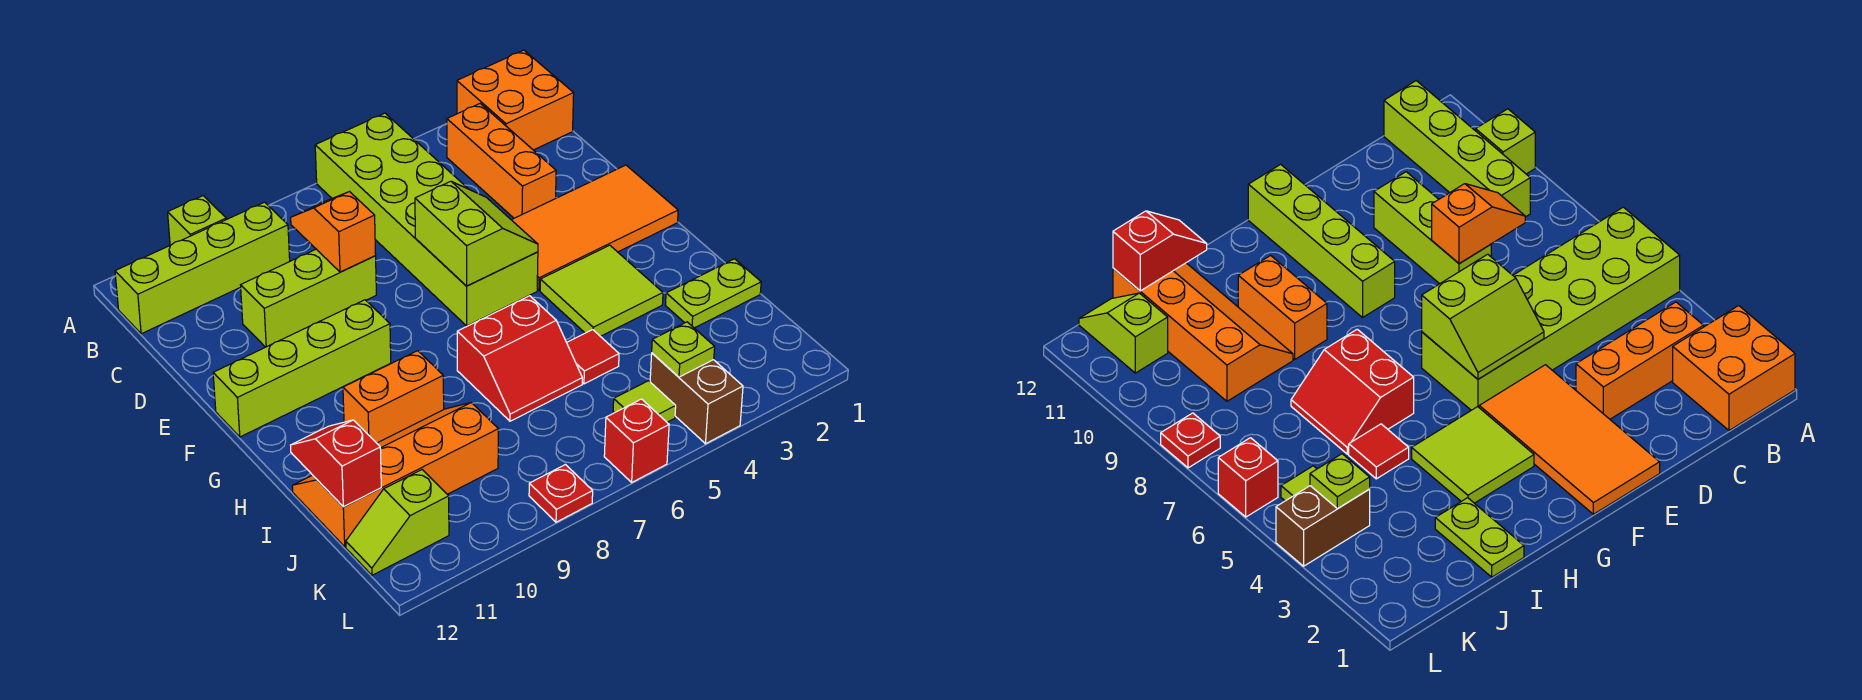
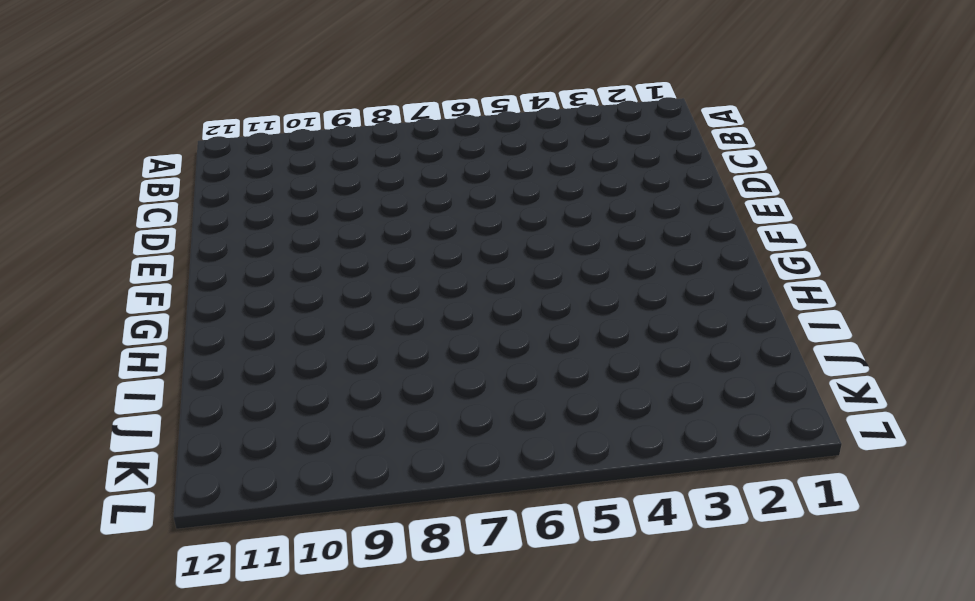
none -> orange brick A1:B2 level 1
none -> lime brick A5:F6 level 1
none -> lime brick A10 level 1

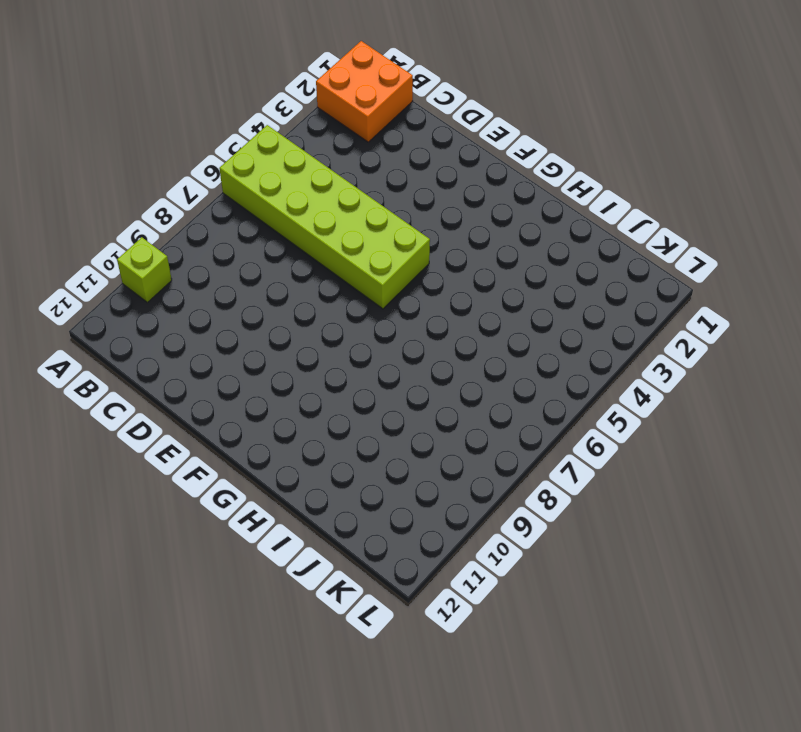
none -> orange brick B3:D3 level 1
none -> lime brick B9:B12 level 1
none -> lime brick D8:D10 level 1

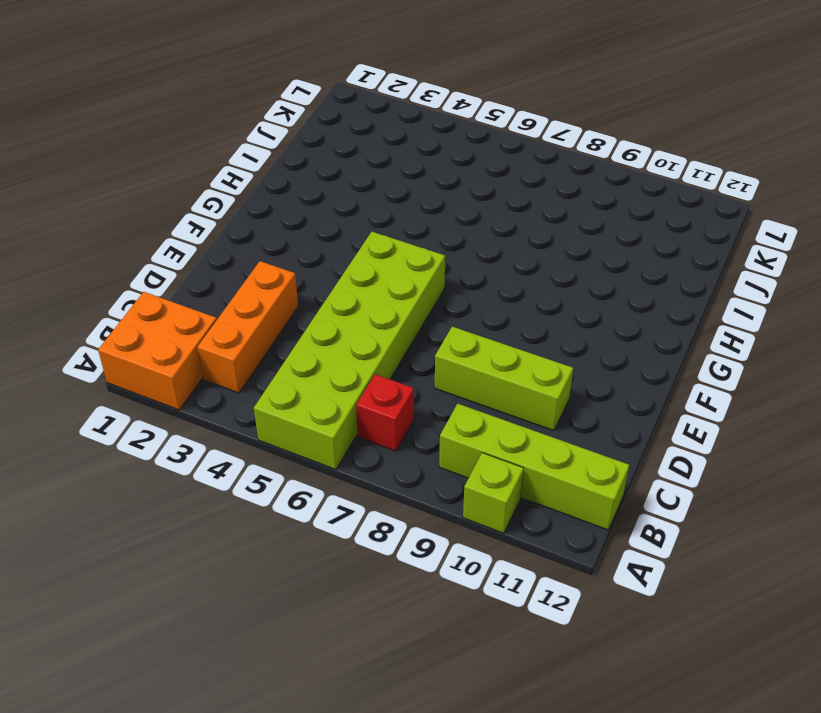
red brick B7 level 1 -> red brick L6 level 1
none -> orange tile E1:F4 level 1
none -> lime brick F9:F12 level 1
none -> lime tile G3:H4 level 1

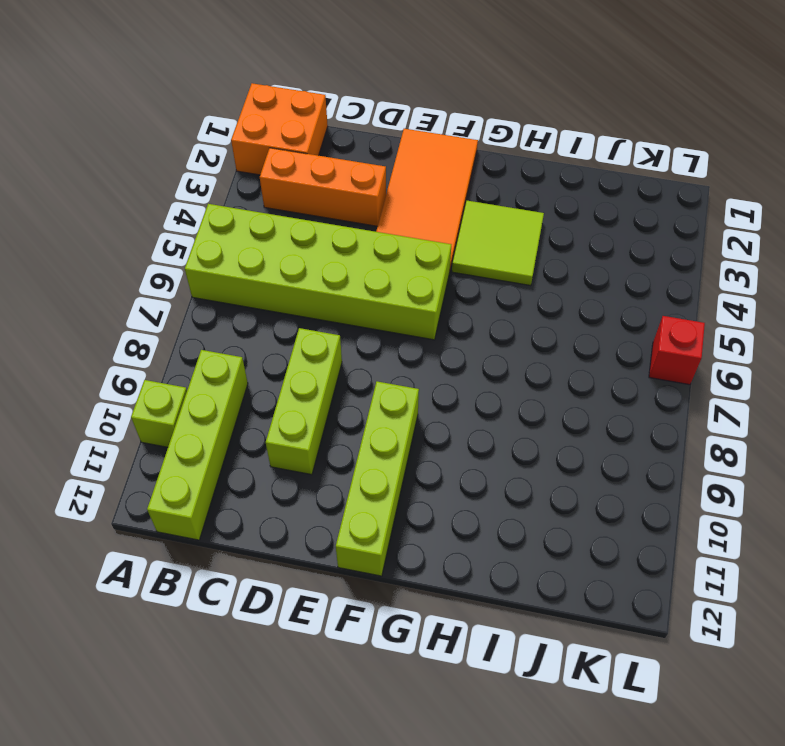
none -> red slope H6:I7 level 1 top H
none -> orange brick H9:H10 level 1
none -> lime plate I1:I2 level 1

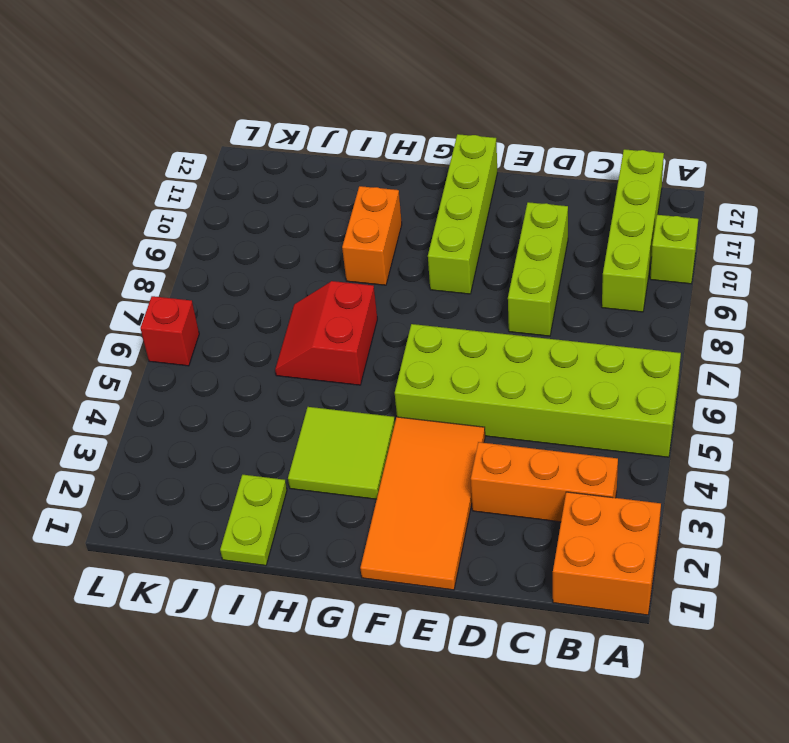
none -> red tile I5 level 1
none -> orange slope I9:J12 level 1 top J
none -> brown brick K4:L4 level 1

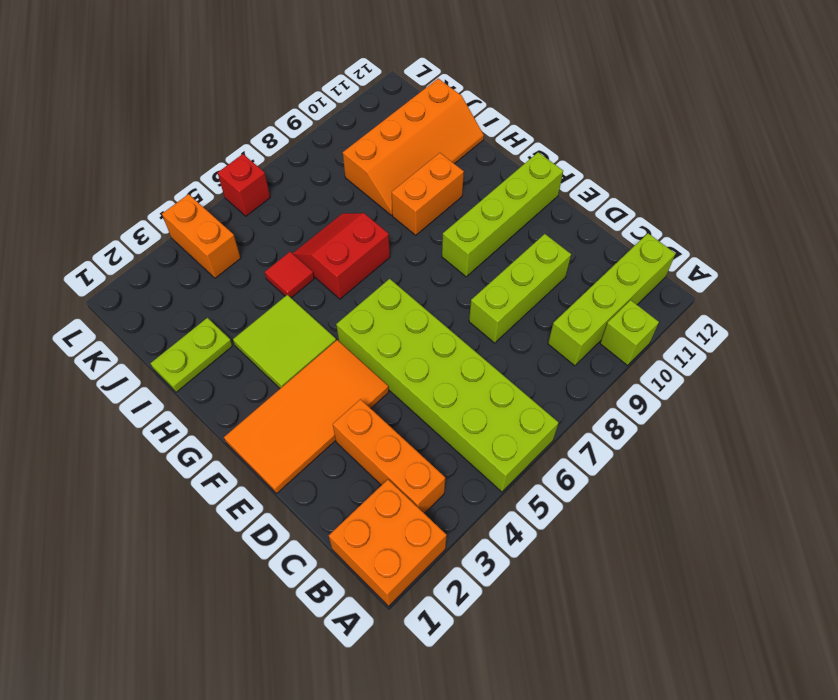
orange brick K4:L4 level 1 -> brown brick K4:L4 level 1
none -> lime tile K5 level 1
none -> lime slope K11:K12 level 1 top 11
none -> red plate L8 level 1

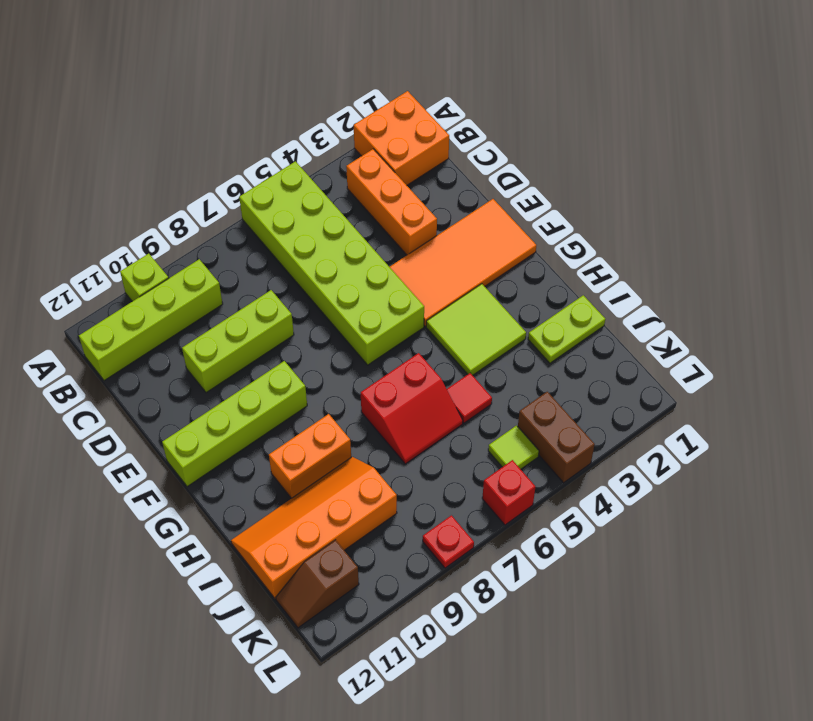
brown slope K11:K12 level 1 top 11 -> lime slope K11:K12 level 1 top 11
none -> orange slope C8:D8 level 2 top D
none -> lime slope E5:F6 level 2 top 6
none -> red slope I12:J12 level 2 top J

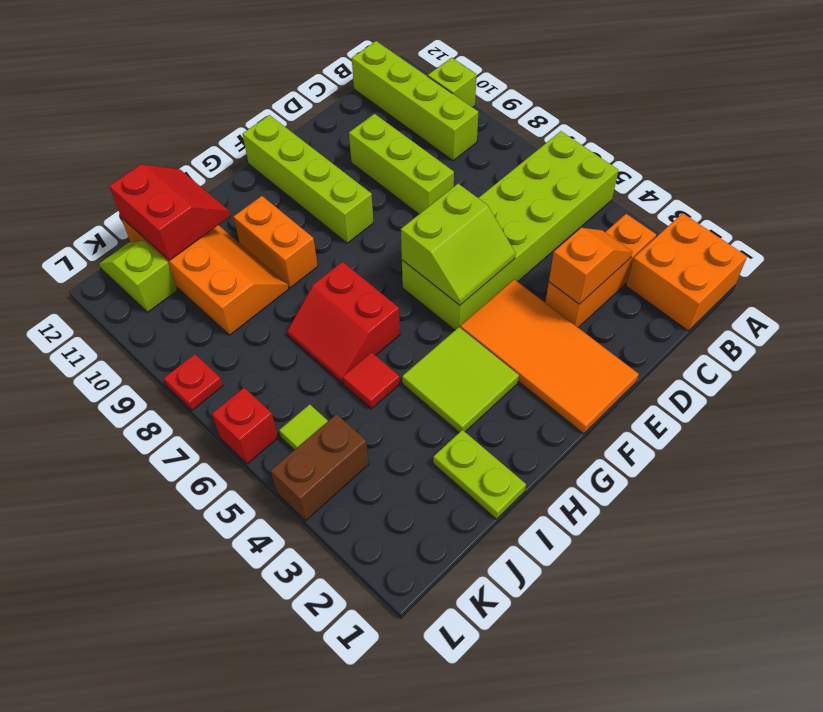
orange slope C3:D3 level 2 top D -> orange slope C8:D8 level 2 top D
red slope I11:J12 level 2 top J -> red slope I12:J12 level 2 top J
none -> lime plate K4 level 2

